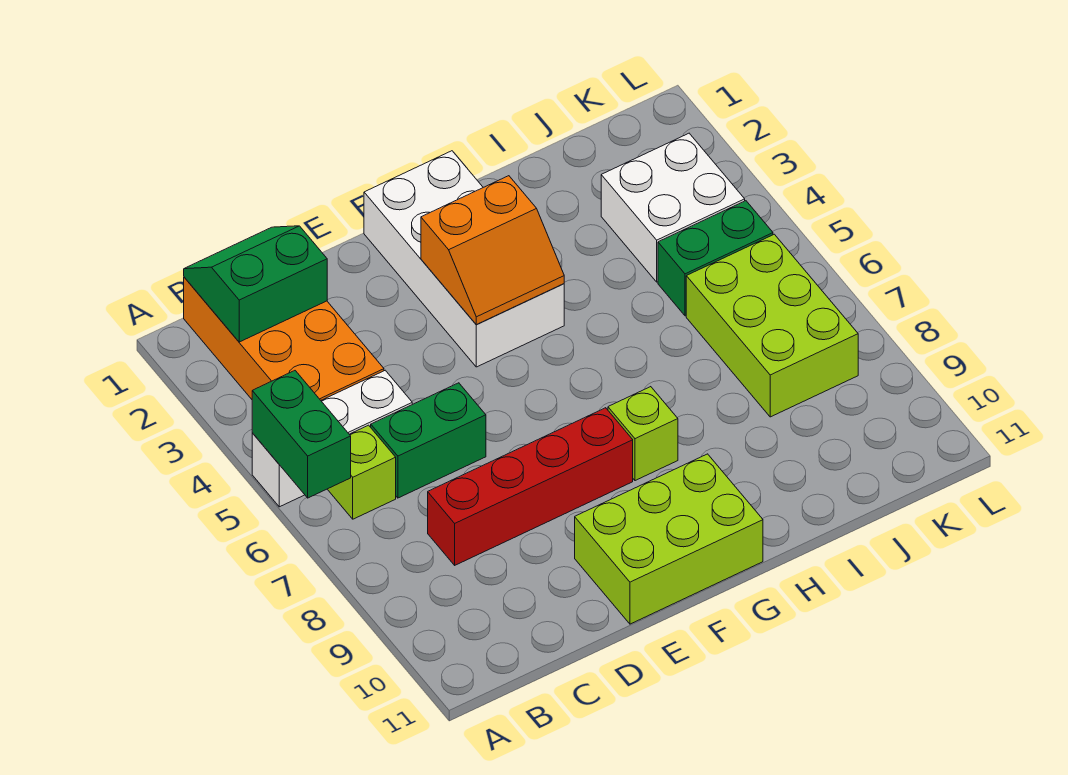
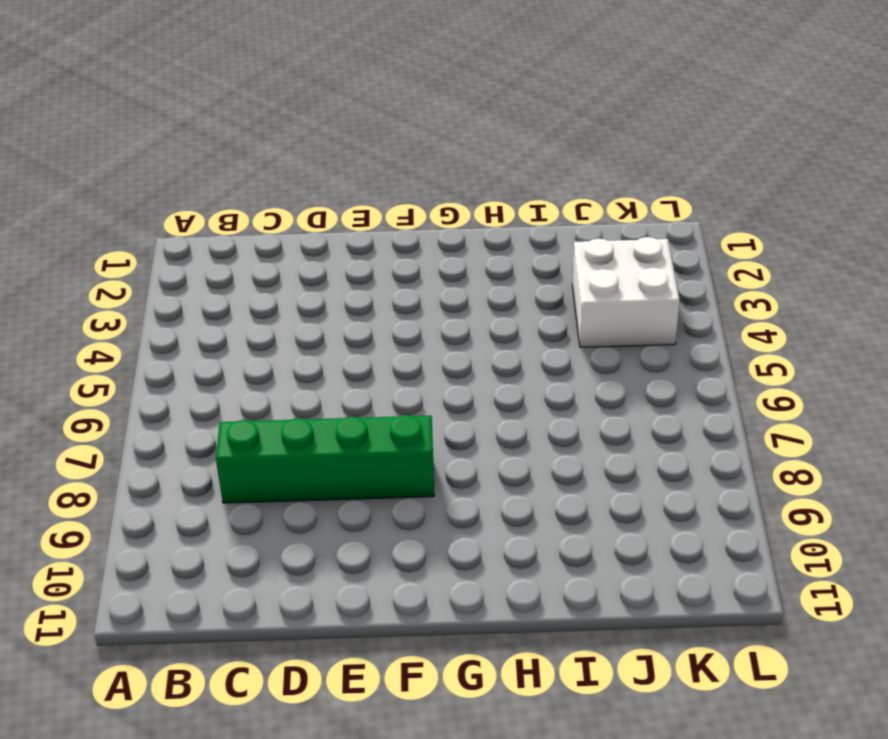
green brick C8:F8 level 1 -> red brick C8:F8 level 1
none -> white brick A5:C5 level 1
none -> orange brick B1:C4 level 1
none -> lime brick B6 level 1

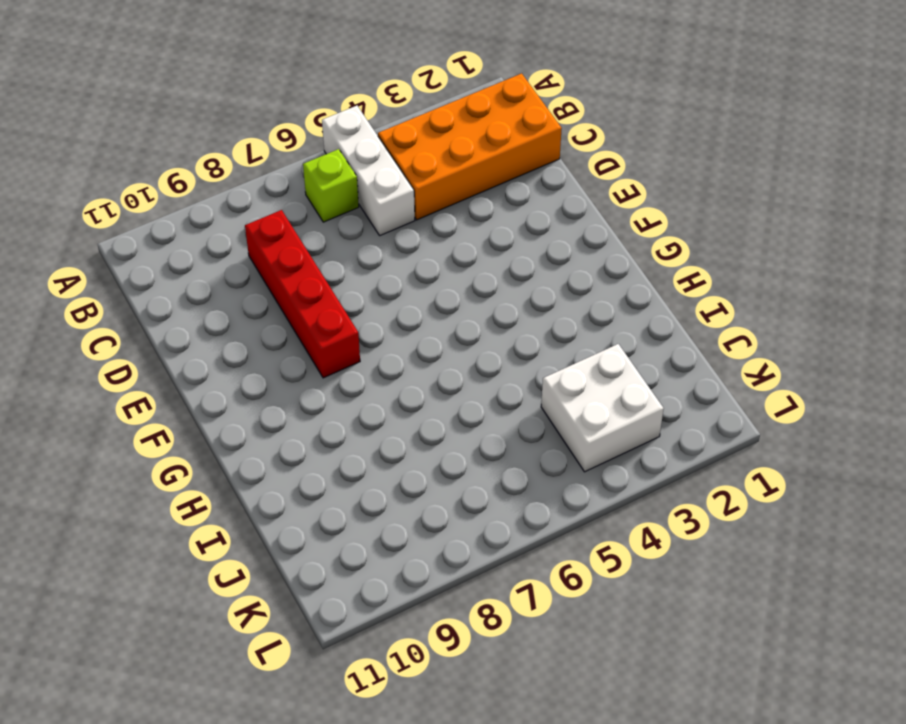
none -> green brick C6:D6 level 1
none -> lime brick E10:G11 level 1
none -> white brick F1:G4 level 1

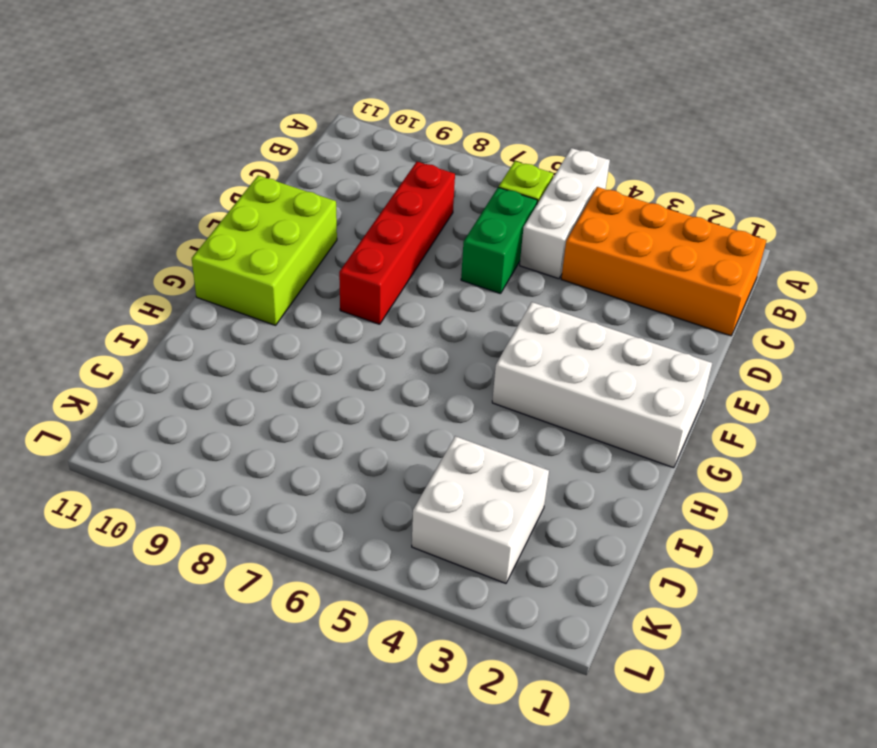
none -> lime brick G8 level 1
none -> green brick J5:K5 level 1
none -> lime brick J6:K8 level 1

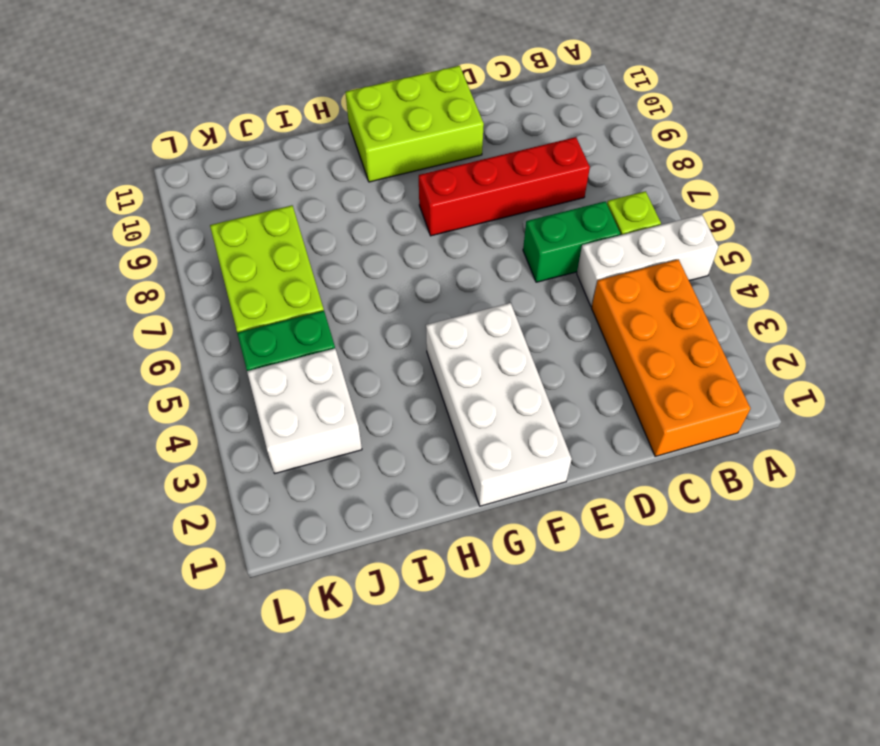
none -> lime brick G8 level 1
none -> green brick A5:A6 level 2
none -> green slope B1:C2 level 2 top 2

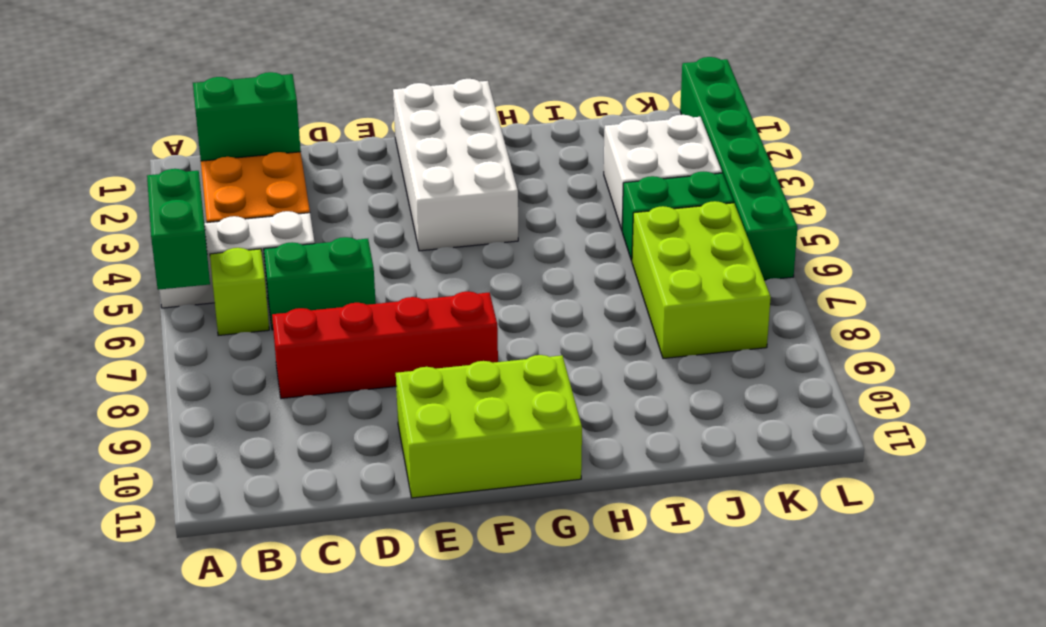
green brick L1:L6 level 1 -> none
none -> lime brick G8 level 1
none -> orange slope F3:G4 level 2 top 3

